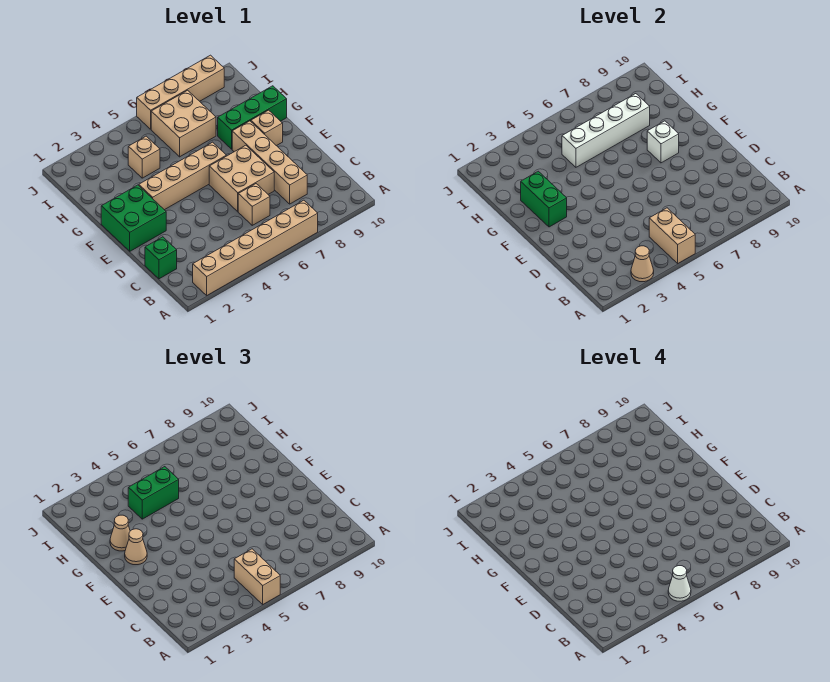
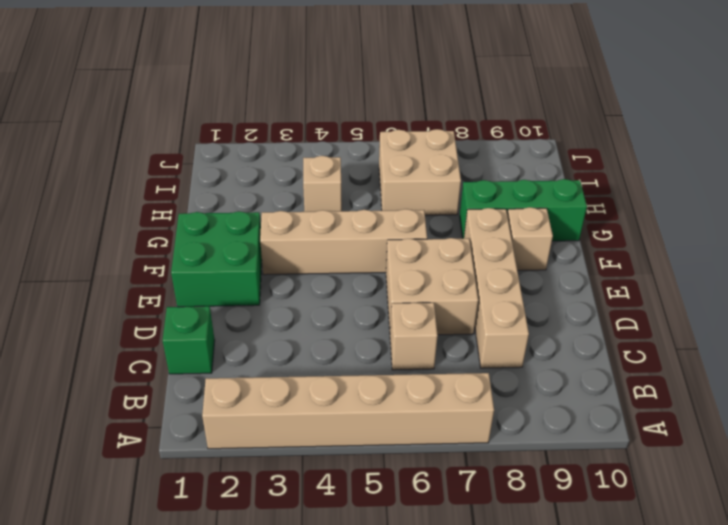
none -> tan brick J6:J9 level 1
none -> tan cone A3 level 2
none -> tan brick A5:B5 level 2

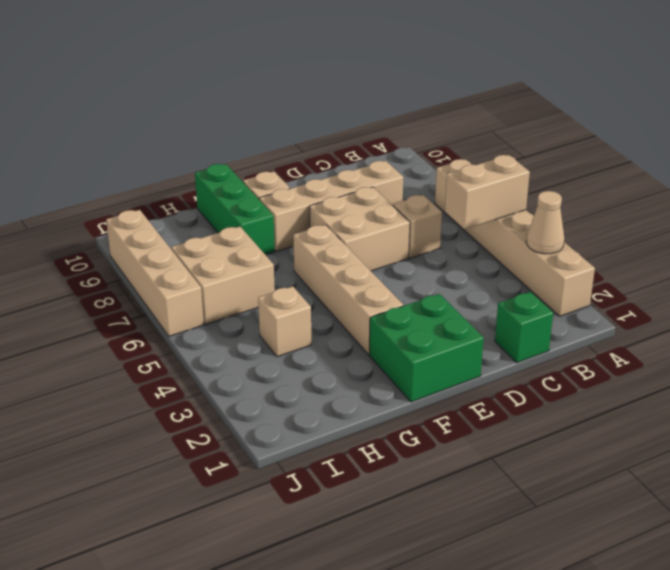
none -> green brick F2:G2 level 2
none -> white brick F8 level 2
none -> white brick H5:H8 level 2

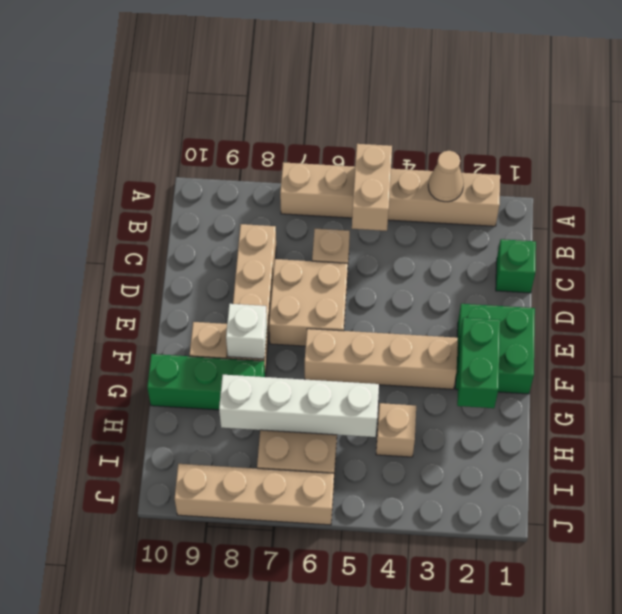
none -> tan brick A5:B5 level 3
none -> tan cone F2 level 3
none -> tan cone G2 level 3

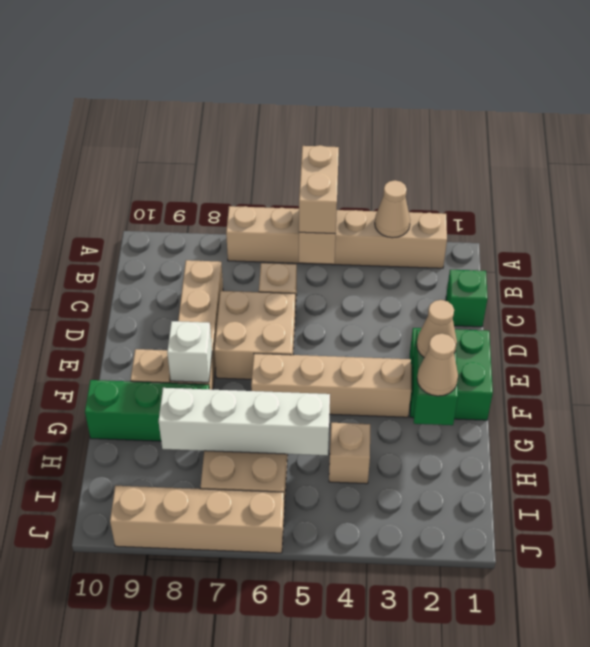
none -> green brick H4:H5 level 3
none -> white cone A5 level 4

